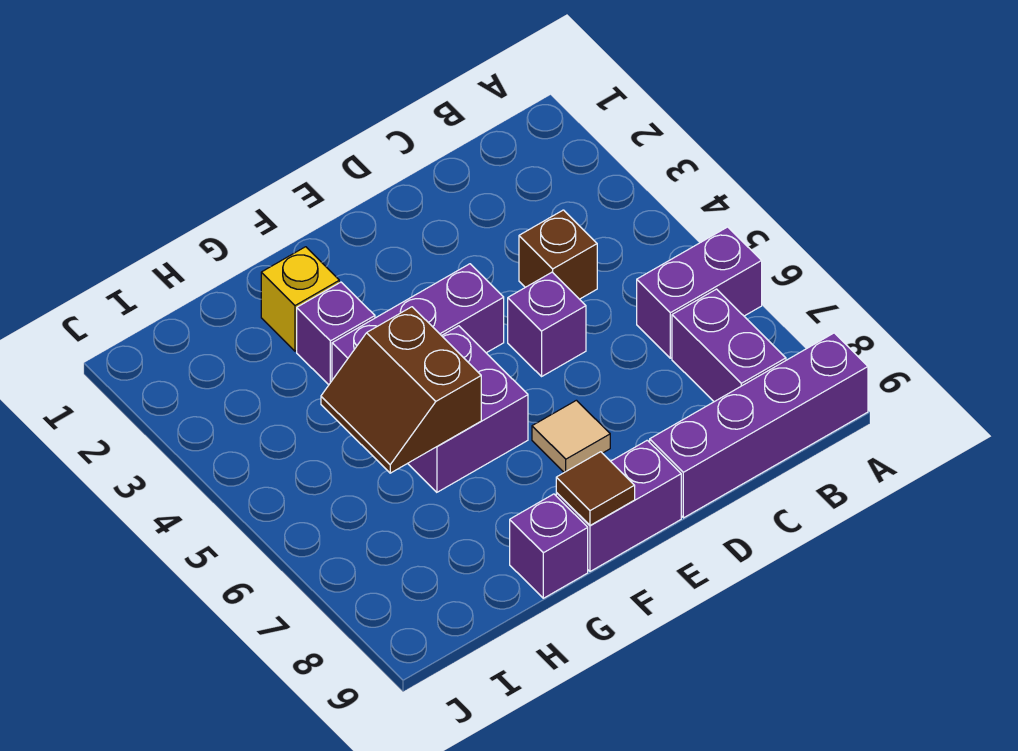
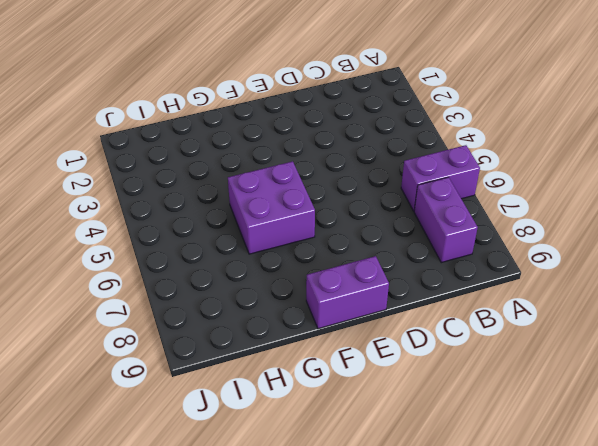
none -> purple brick A9:D9 level 1
none -> brown brick C4 level 1
none -> purple brick D5 level 1

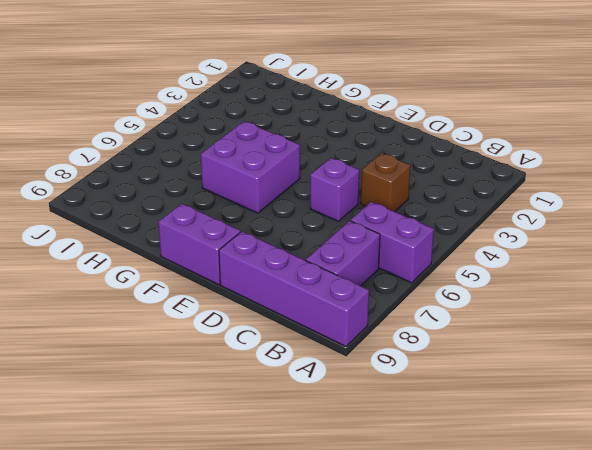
none -> purple brick E4:G4 level 1
none -> tan tile E7 level 1
none -> yellow brick G2 level 1

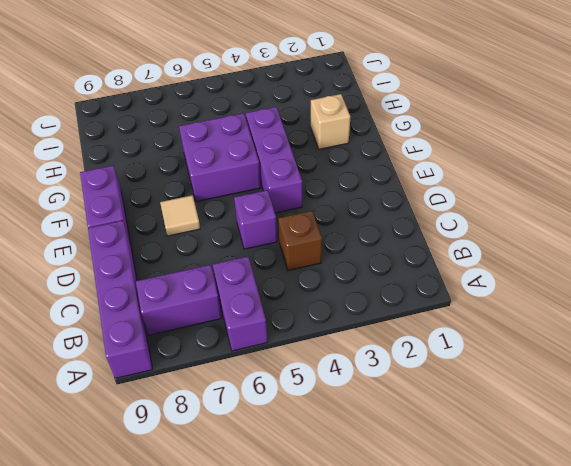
tan brick G2 level 1 -> yellow brick G2 level 1
none -> purple brick G3 level 1
none -> purple brick G9 level 1
none -> brown tile F9 level 2

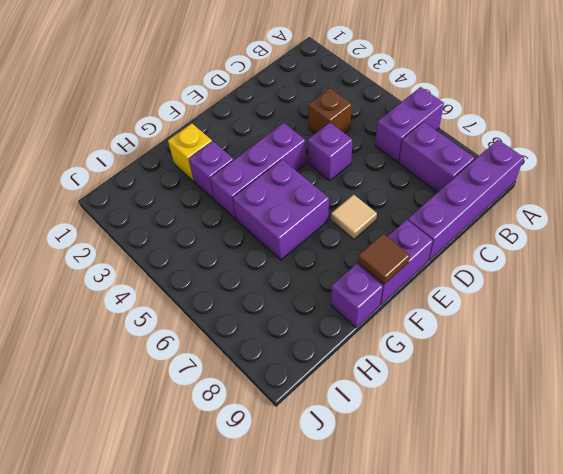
none -> brown slope G5:H6 level 2 top G

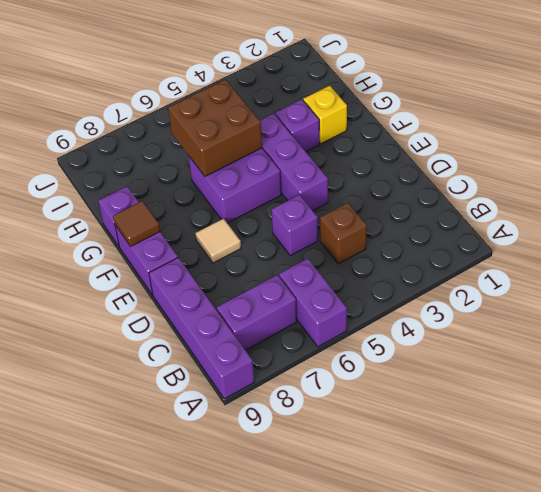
brown brick G5:H6 level 2 -> brown slope G5:H6 level 2 top G

